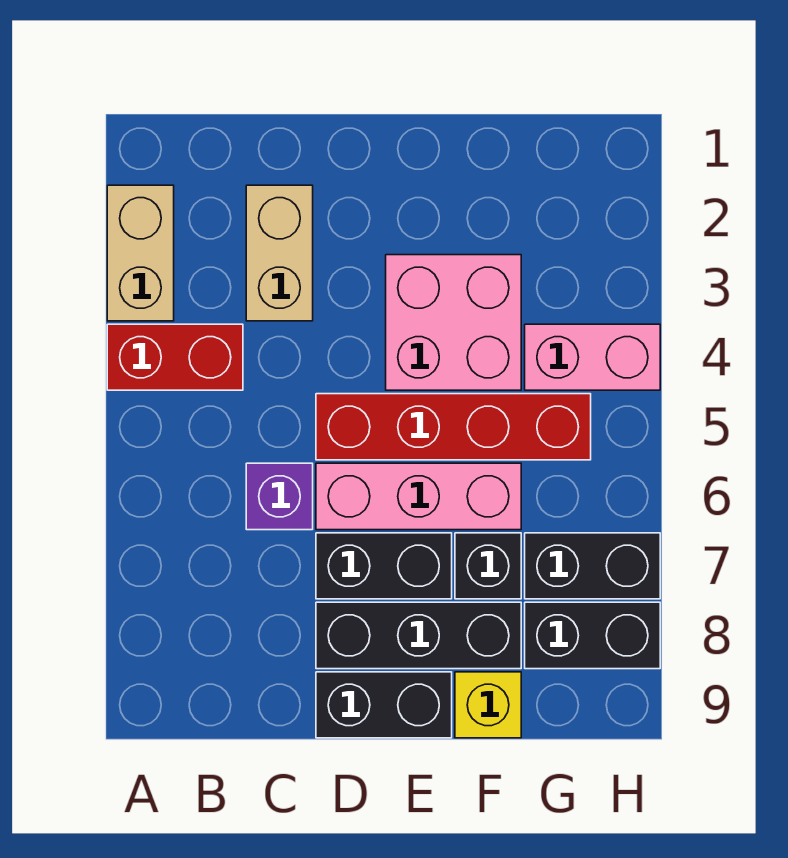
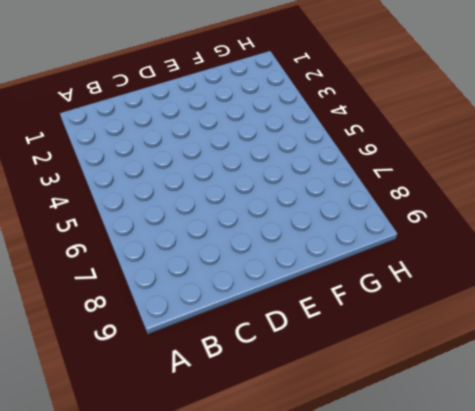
none -> tan brick A2:A3 level 1
none -> red brick A4:B4 level 1
none -> tan brick C2:C3 level 1

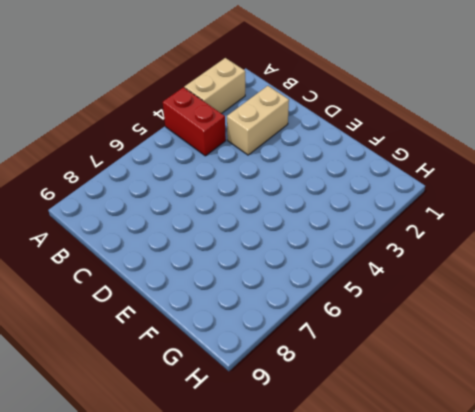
none -> purple brick C6 level 1
none -> red brick D5:G5 level 1
none -> pink brick D6:F6 level 1

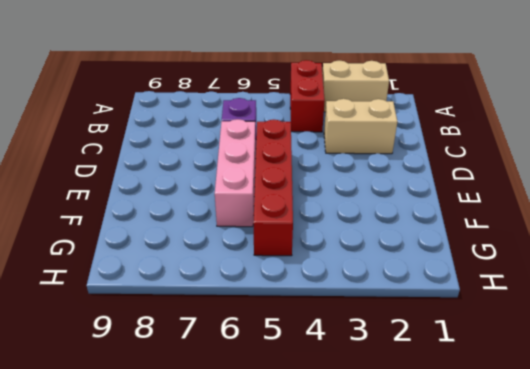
none -> black brick D7:E7 level 1
none -> black brick D8:F8 level 1
none -> black brick D9:E9 level 1

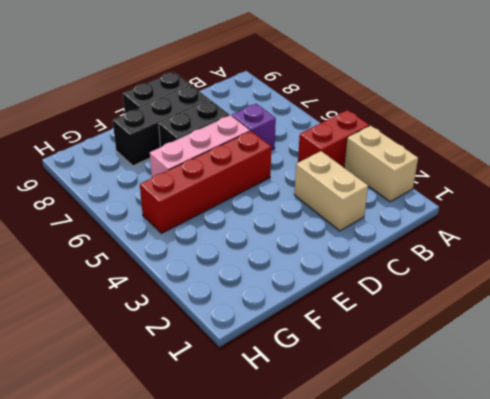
none -> pink brick E3:F4 level 1
none -> black brick F7 level 1
none -> yellow brick F9 level 1

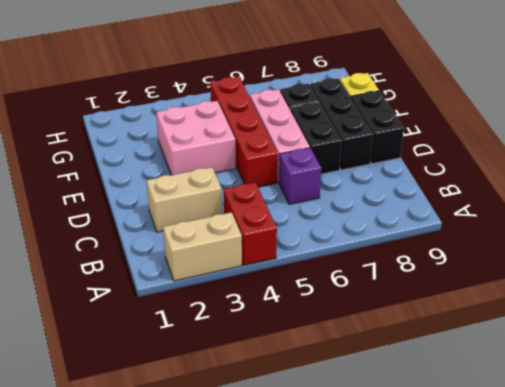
none -> pink brick G4:H4 level 1
none -> black brick G7:H7 level 1
none -> black brick G8:H8 level 1

